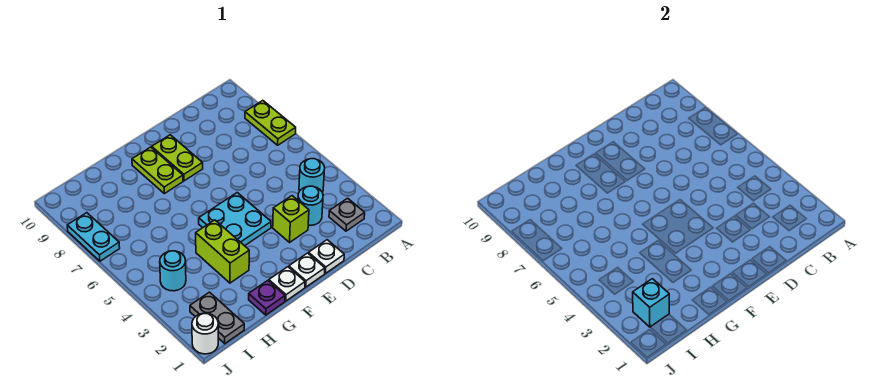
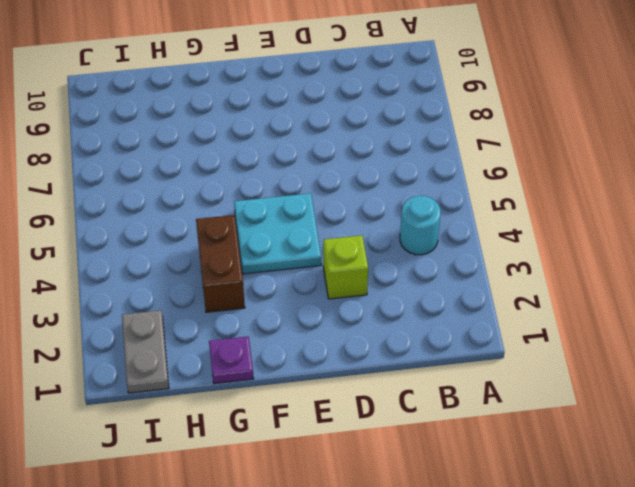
brown brick G3:G4 level 1 -> lime brick G3:G4 level 1
none -> lime plate A7:A8 level 1
none -> grey plate B2 level 1
none -> cyan round brick C3 level 1

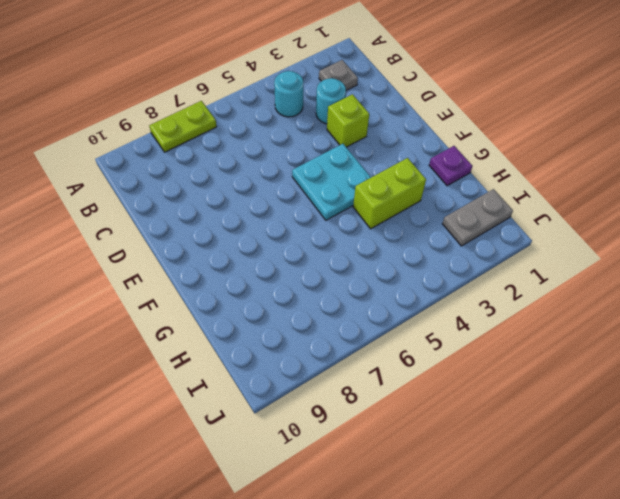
none -> white plate D1 level 1
none -> white plate E1 level 1
none -> lime plate E8:E9 level 1

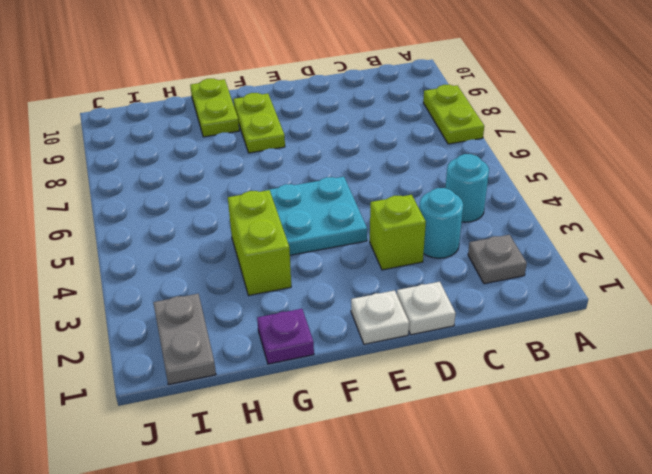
lime plate G9:G10 level 1 -> lime plate E8:E9 level 1
none -> white plate F1 level 1
none -> cyan round brick I4 level 1
none -> white round brick J1 level 1

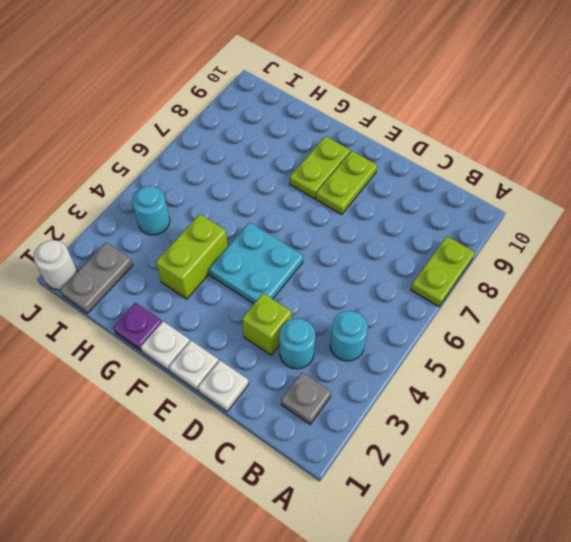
none -> cyan plate J7:J8 level 1
none -> cyan brick I2 level 2

